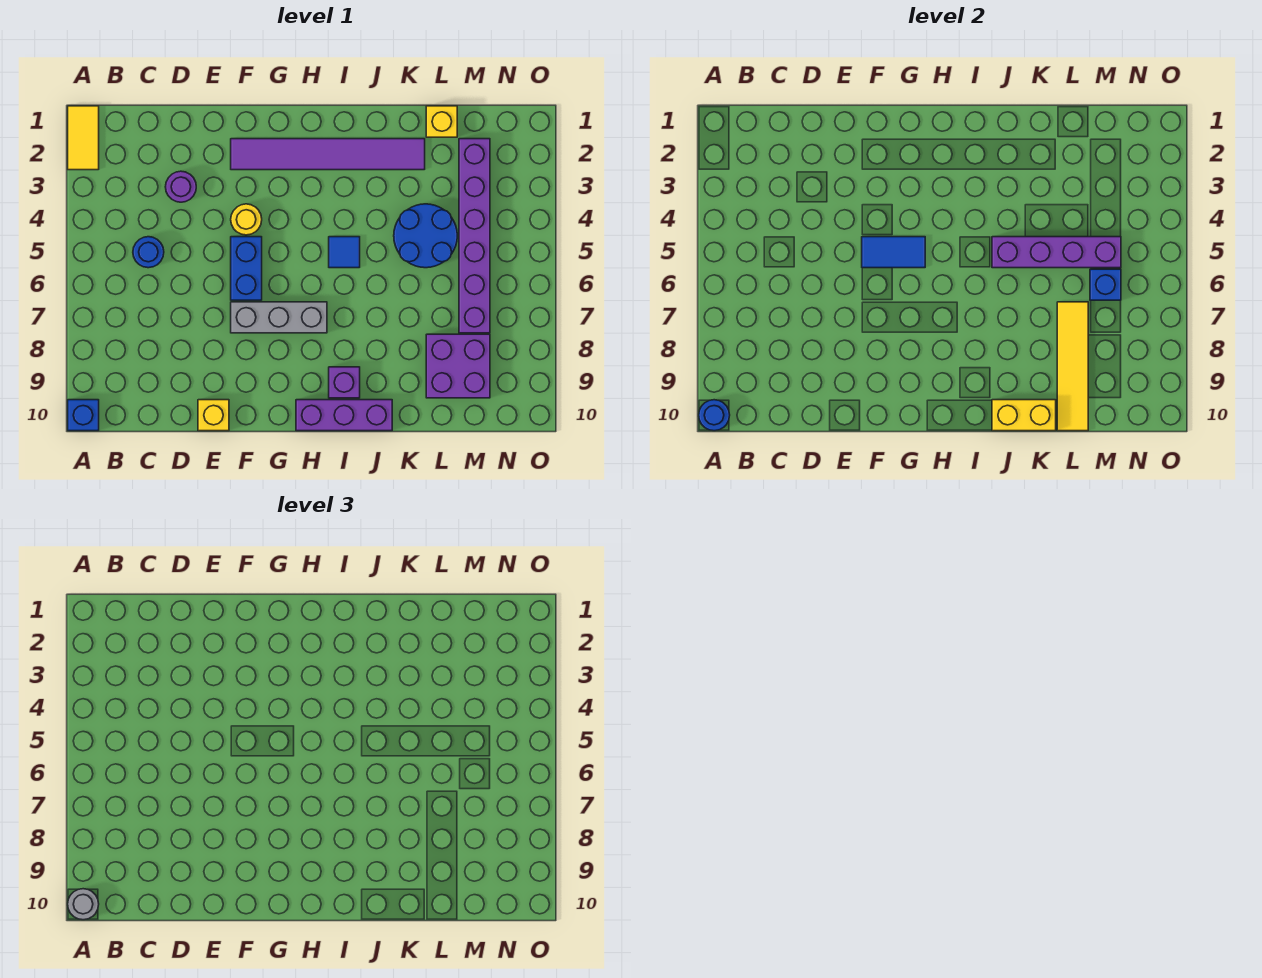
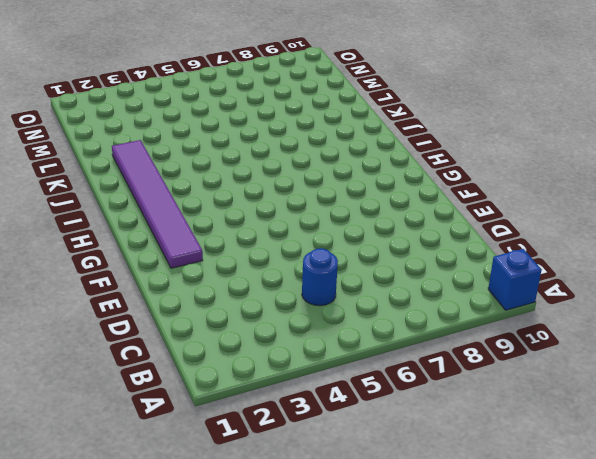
none -> yellow tile A1:A2 level 1
none -> purple round brick D3 level 1
none -> yellow brick E10 level 1

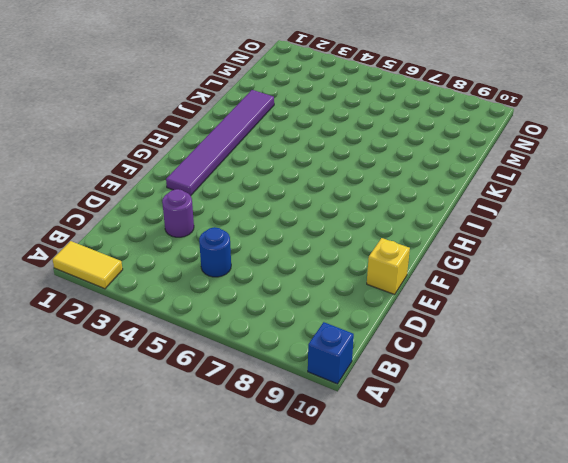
none -> yellow round brick F4 level 1
none -> blue brick F5:F6 level 1
none -> grey brick F7:H7 level 1

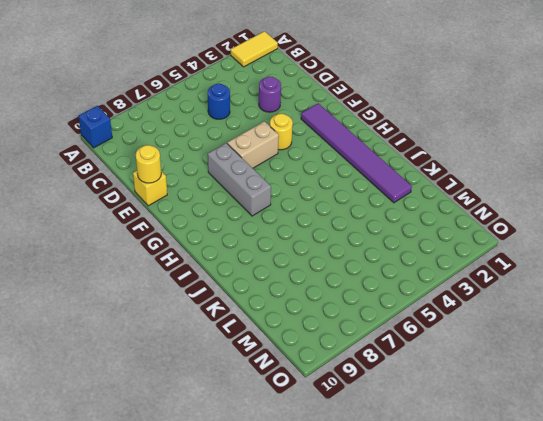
yellow round brick E10 level 2 -> none
tan brick F5:F6 level 1 -> blue brick F5:F6 level 1
none -> purple brick H10:J10 level 1
none -> blue tile I5 level 1
none -> purple brick I9 level 1

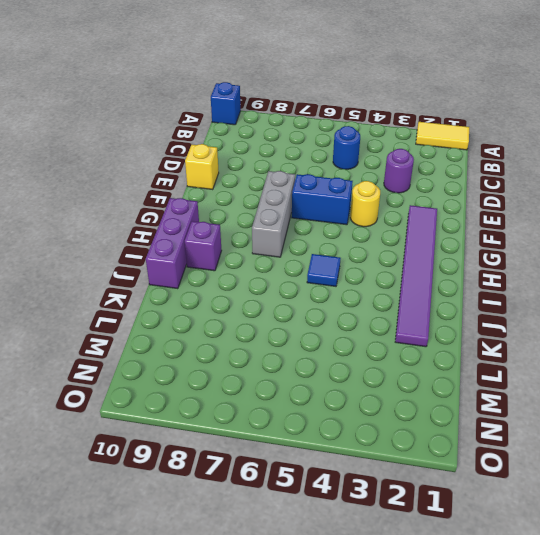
none -> blue round brick K4:L5 level 1
none -> yellow brick L1 level 1
none -> purple brick L8:M9 level 1

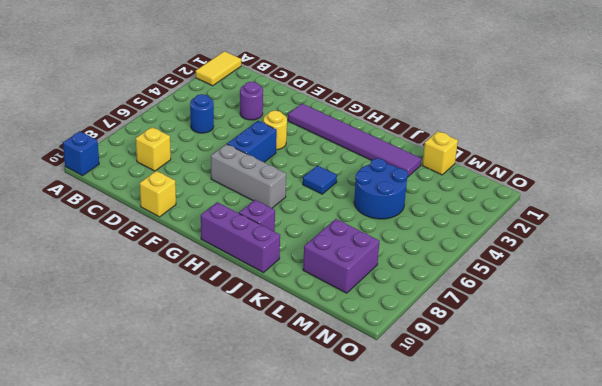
yellow brick C8 level 1 -> none
none -> purple brick M2:M7 level 1
none -> blue round brick A10 level 2
none -> blue tile F5:G5 level 2

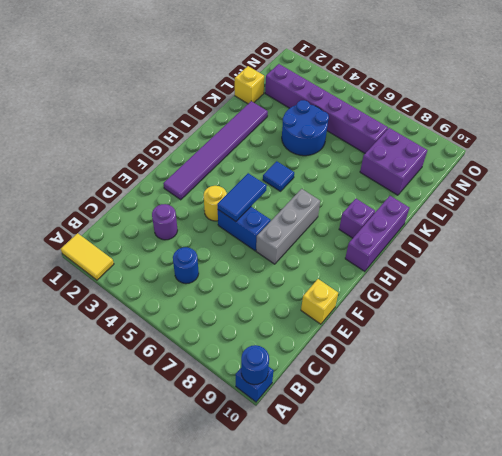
none -> purple brick J5:M5 level 2
none -> yellow brick J10:K10 level 2
none -> yellow tile L7:L10 level 2

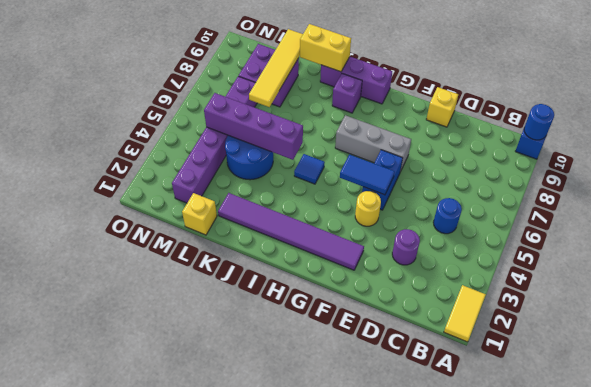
none -> blue brick M6 level 2
none -> grey round brick A10 level 3

